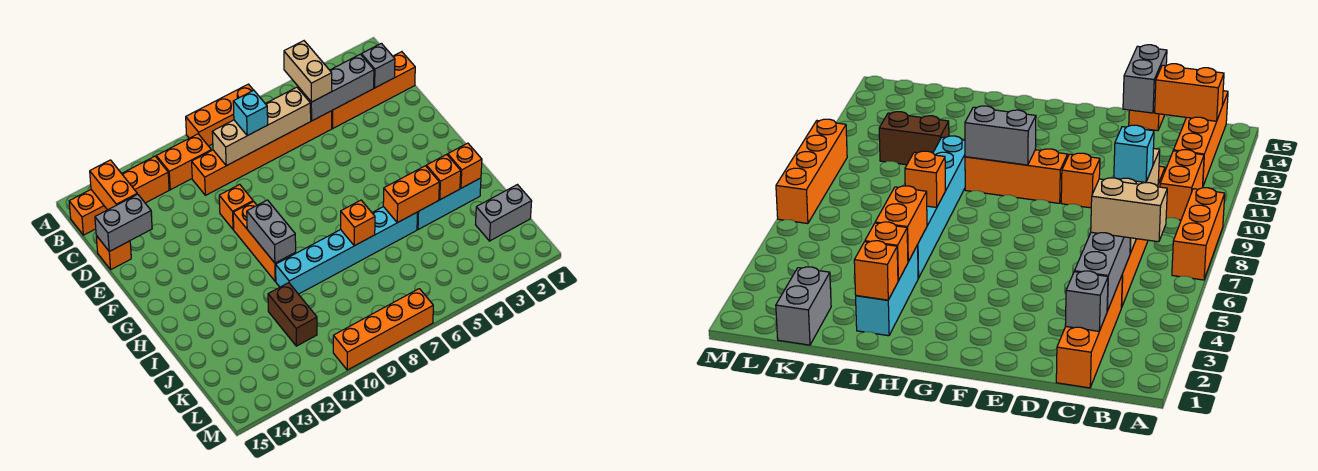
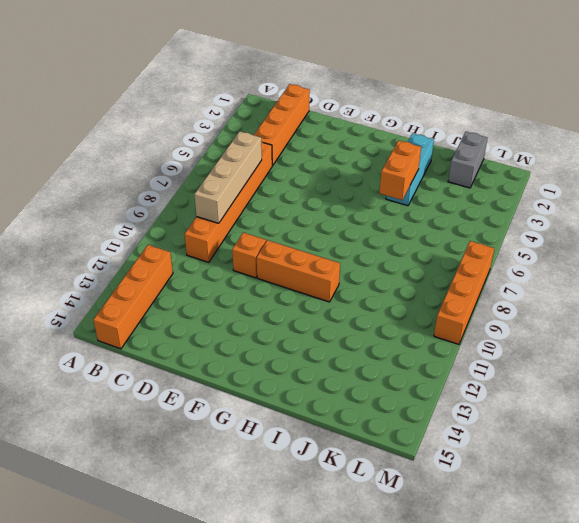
none -> orange brick A7:A9 level 1
none -> orange brick B10:B11 level 1
none -> orange brick D15 level 1

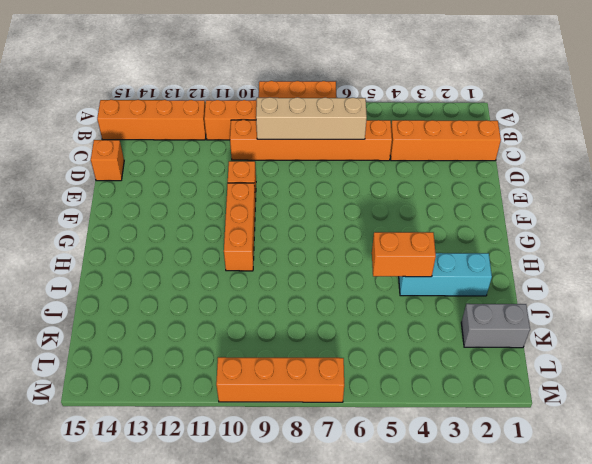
none -> cyan brick I5:I10 level 1
none -> brown brick J11:K11 level 1
none -> orange brick B14:C14 level 2

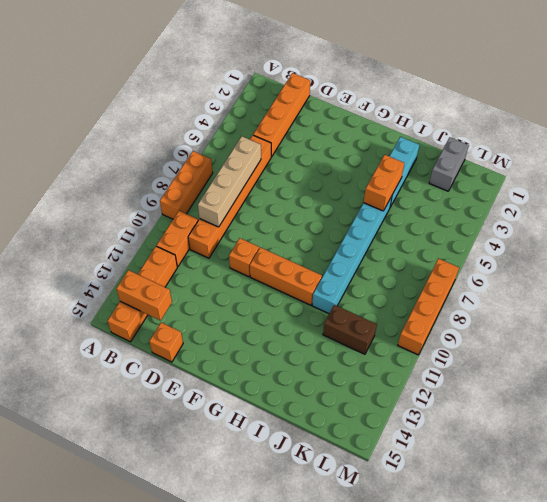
none -> grey brick C2 level 2
none -> grey brick C3:C5 level 2
none -> grey brick D14:D15 level 2

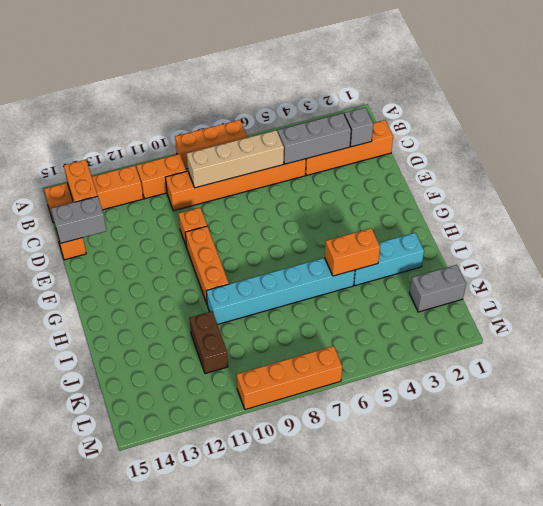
none -> grey brick G10:H10 level 2
none -> orange brick I2 level 2
none -> orange brick I3 level 2

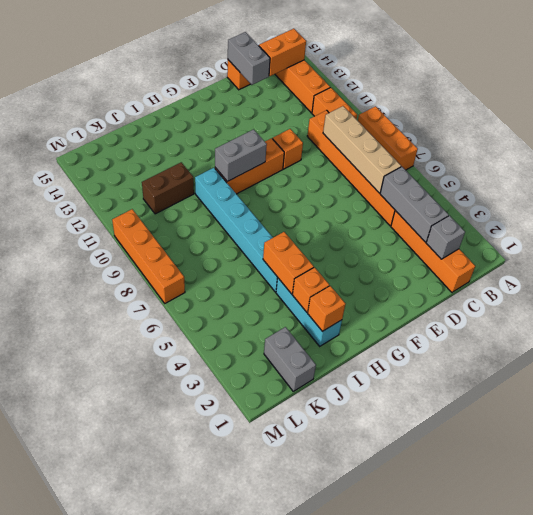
none -> orange brick I7 level 2
none -> tan brick B5:C5 level 3
none -> cyan brick C8 level 3

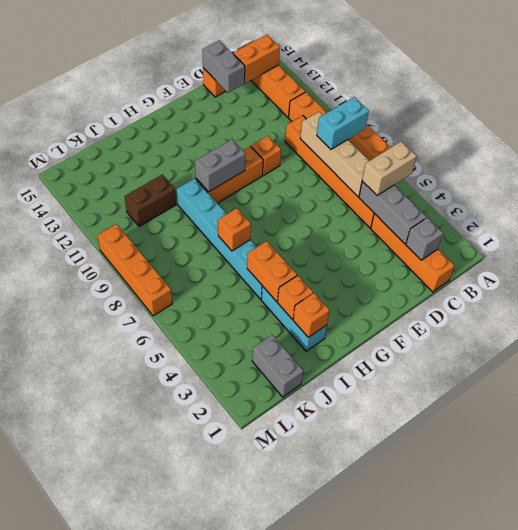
cyan brick B8:C8 level 3 -> cyan brick C8 level 3

